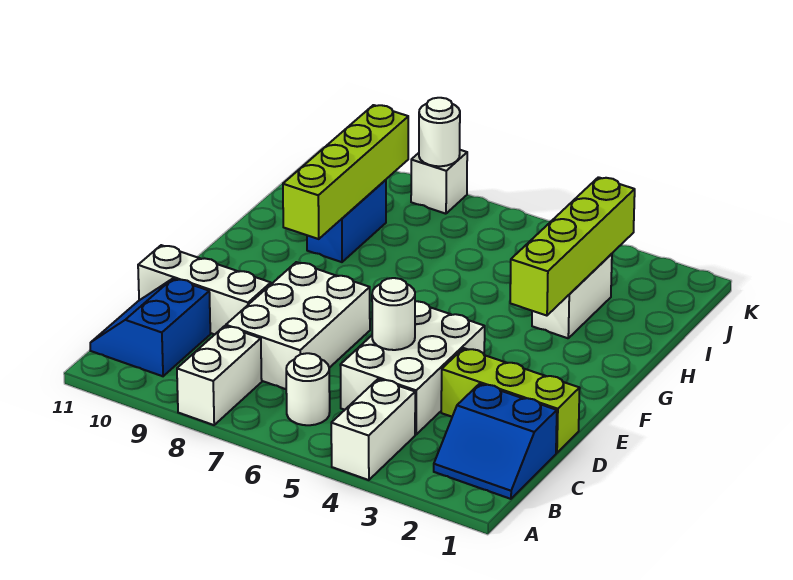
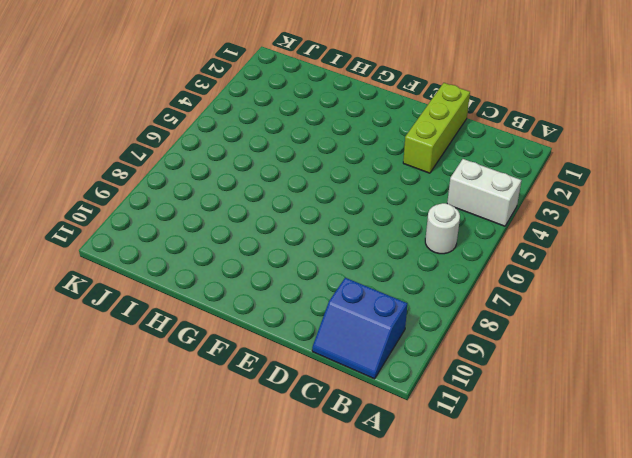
none -> white brick A8:B8 level 1
none -> blue slope B1:C2 level 1 top C
none -> white brick C4:E5 level 1

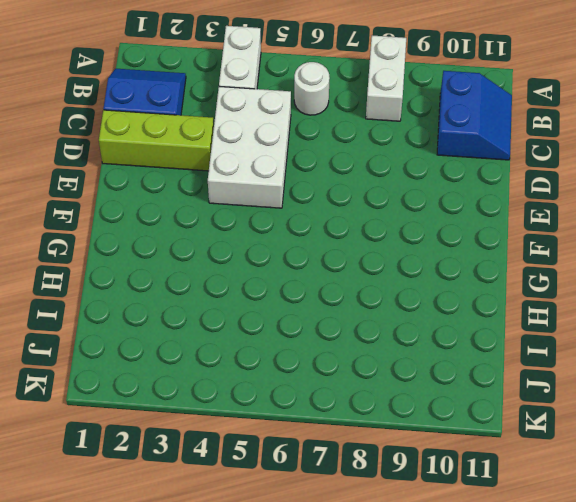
none -> white brick C7:E8 level 1
none -> white brick D9:D11 level 1
none -> white brick H3:I3 level 1

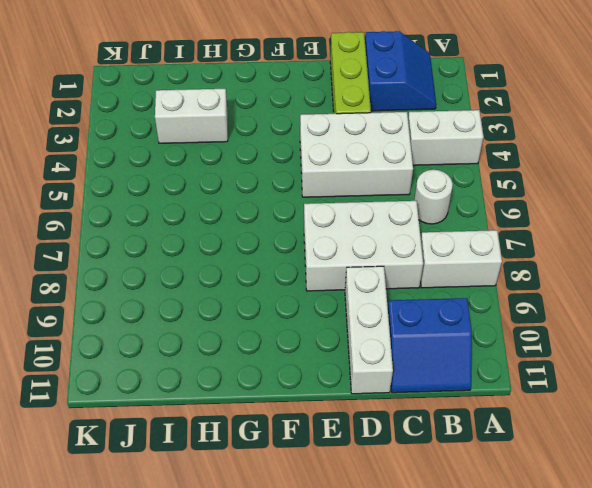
none -> blue brick H9:I9 level 1
none -> white brick K8 level 1
none -> white round brick D5 level 2

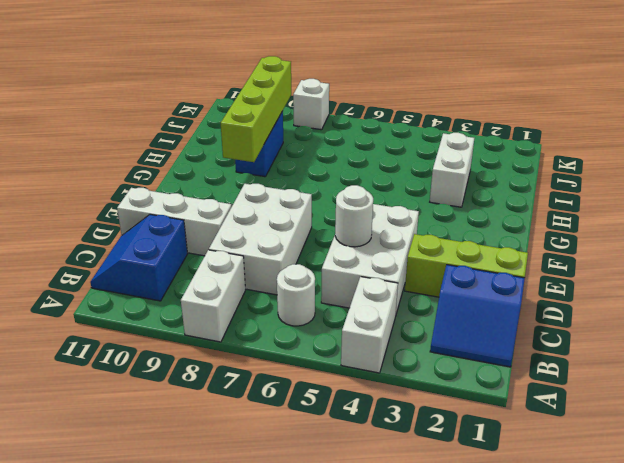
none -> lime brick G3:J3 level 2
none -> white round brick K8 level 2

